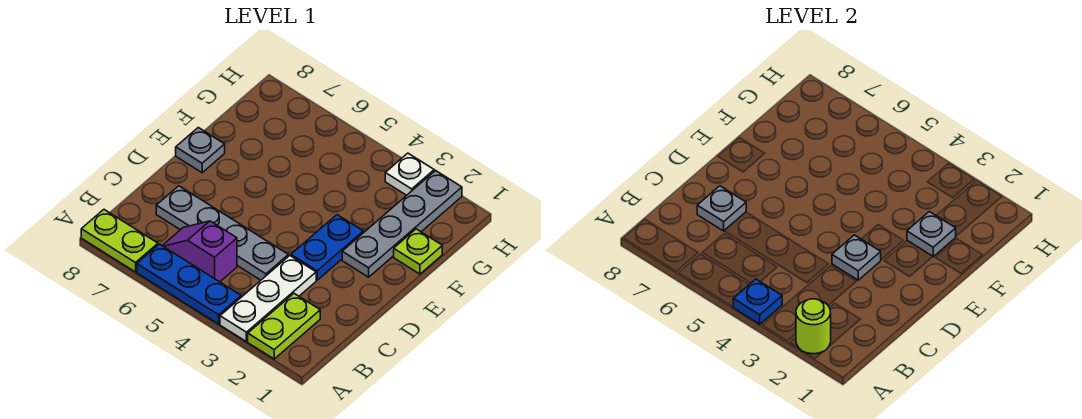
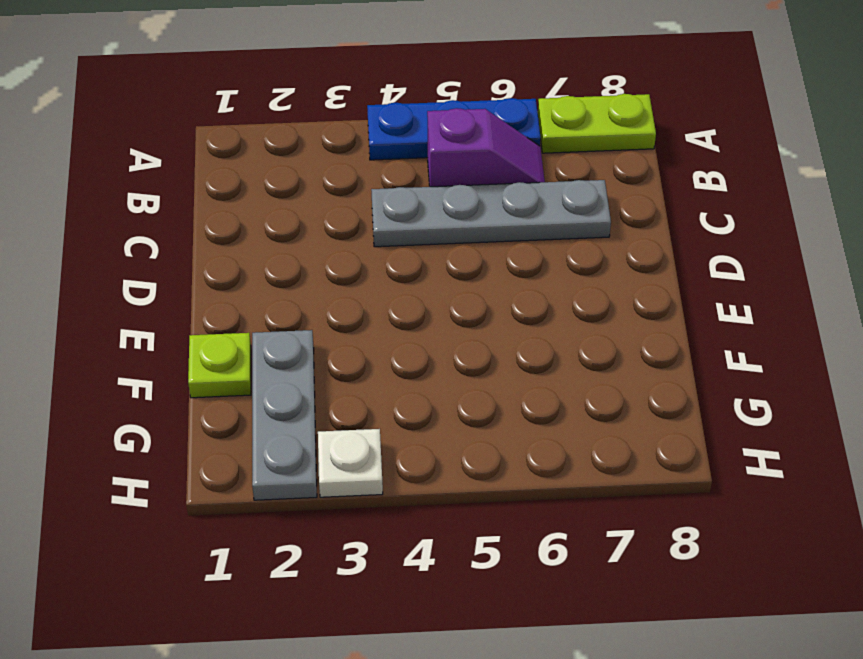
grey plate F2:H2 level 1 -> grey plate E2:H2 level 1
none -> lime plate A2:B2 level 1
none -> white plate A3:C3 level 1
none -> blue plate D3:E3 level 1

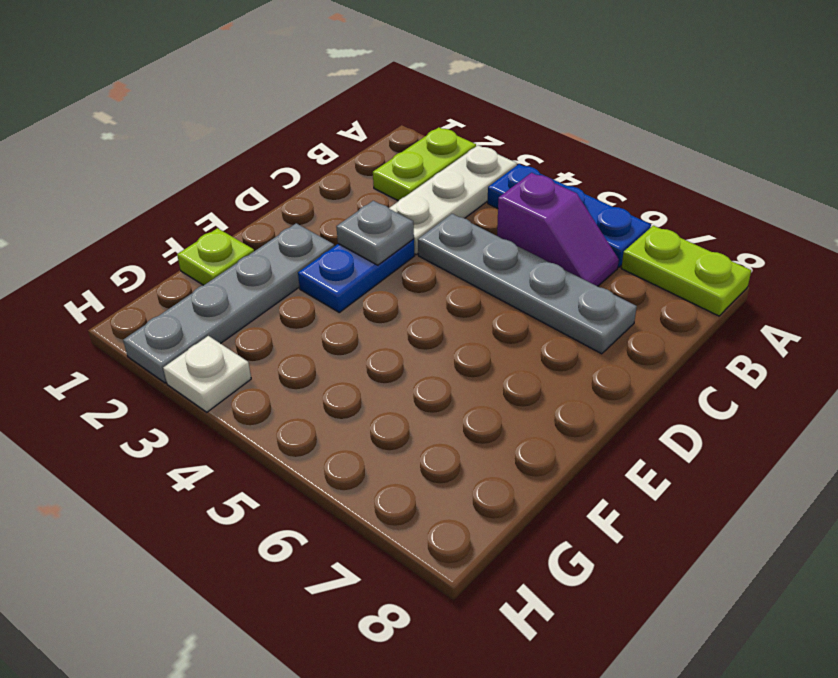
none -> grey plate E8 level 1
none -> lime round brick A2 level 2
none -> blue plate A4 level 2

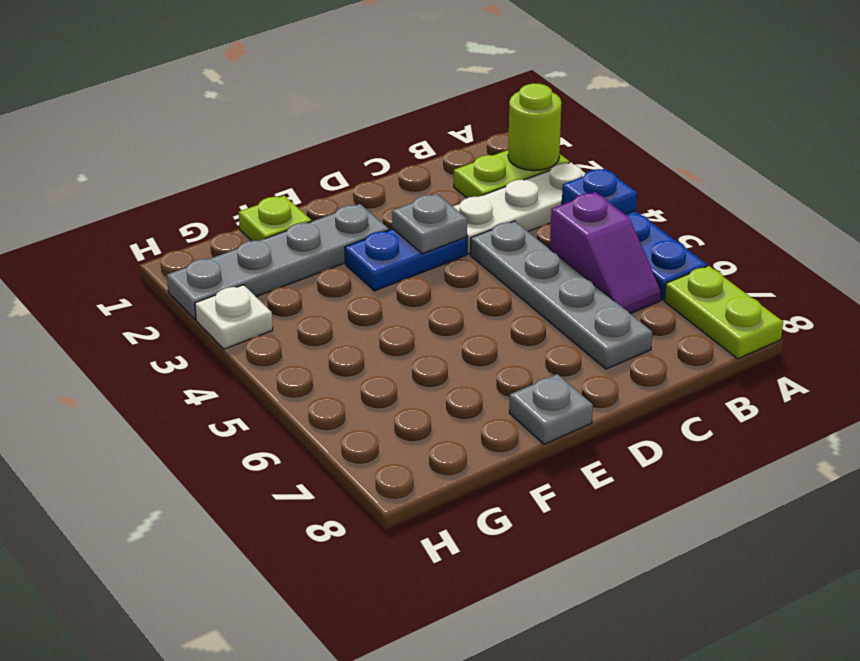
none -> grey plate C7 level 2
none -> grey plate F2 level 2

